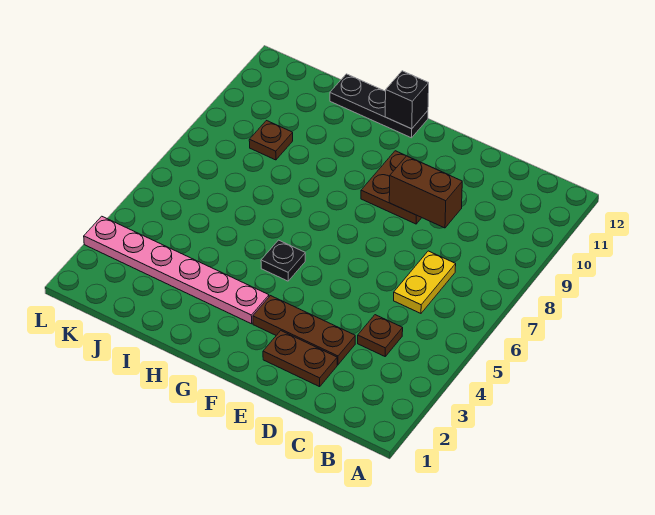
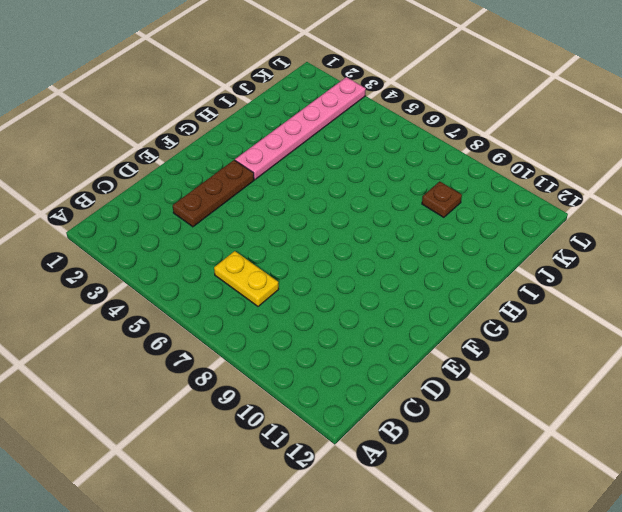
none -> brown plate C4 level 1
none -> brown plate D2:E2 level 1

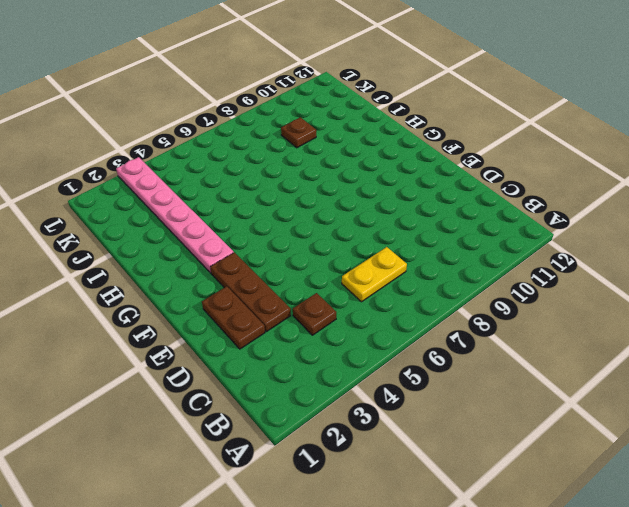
none -> brown plate E9:F10 level 1
none -> black plate G5 level 1

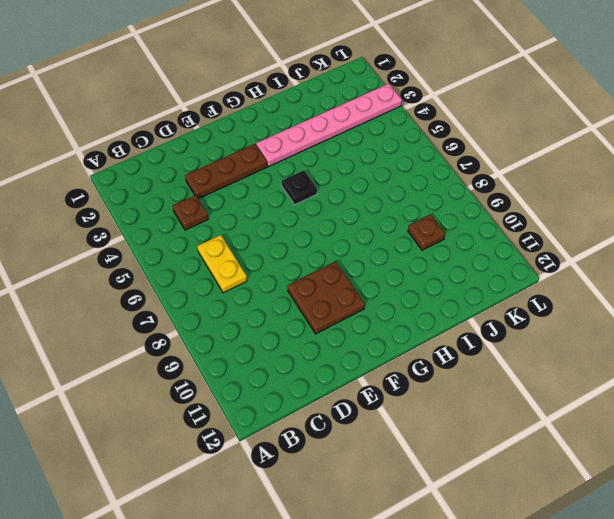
none -> brown plate D2:E2 level 1
none -> black plate G12:I12 level 1

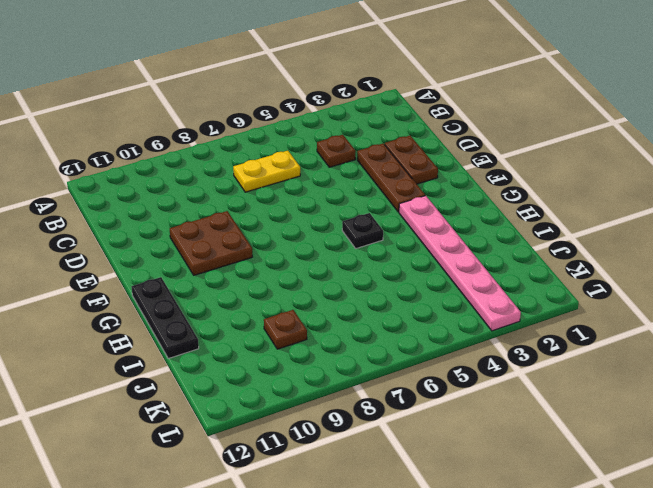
none -> brown brick D9:E9 level 2
none -> black brick G12 level 2

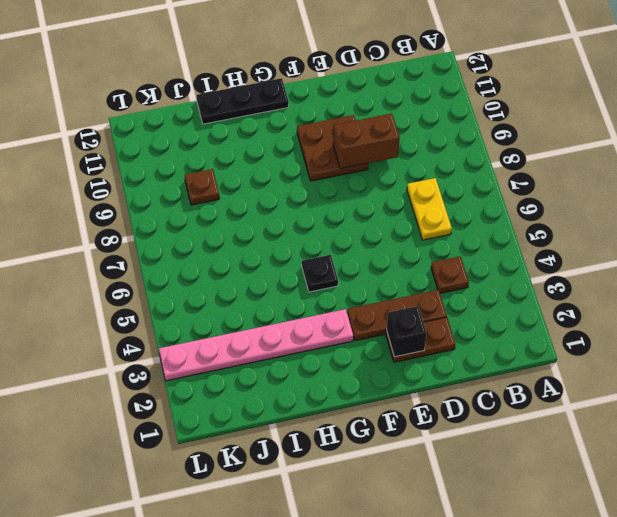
black brick E2 level 2 -> black brick G12 level 2

